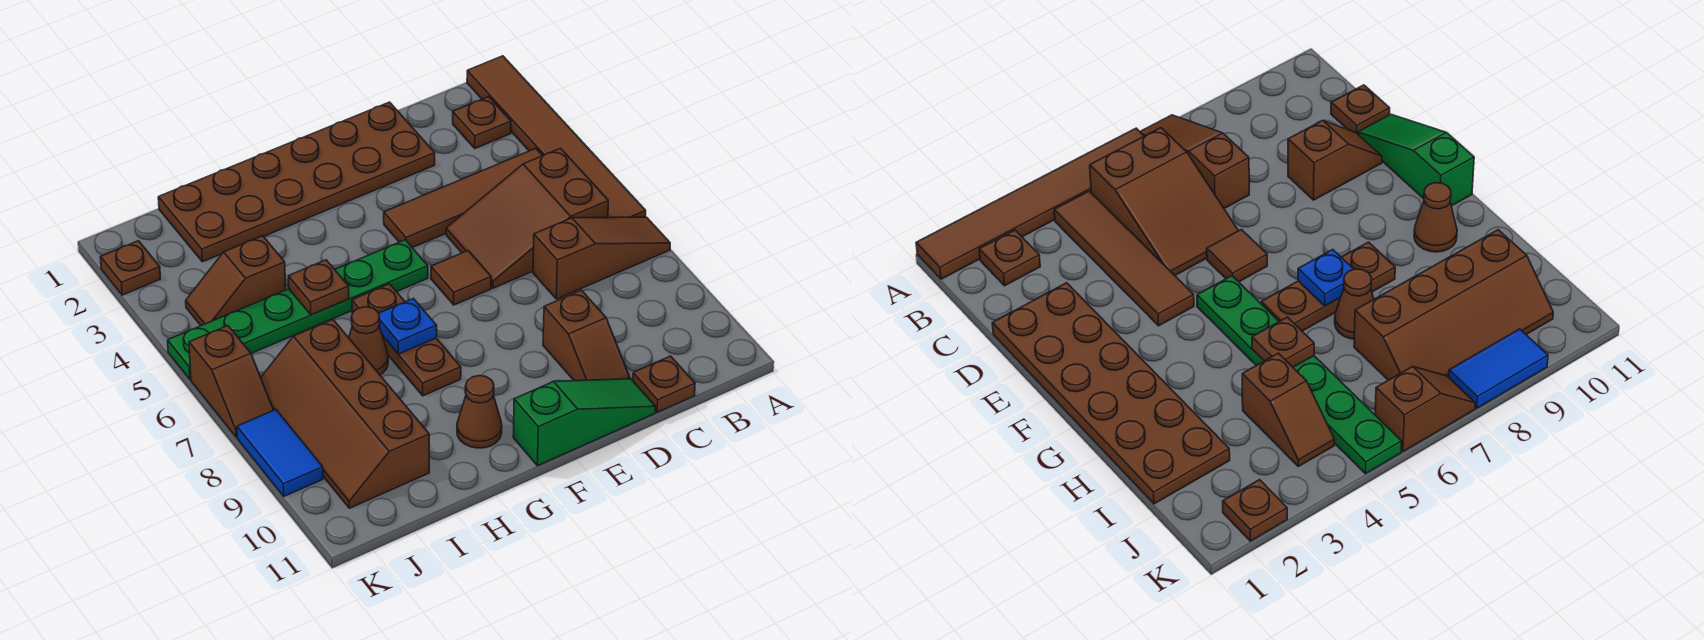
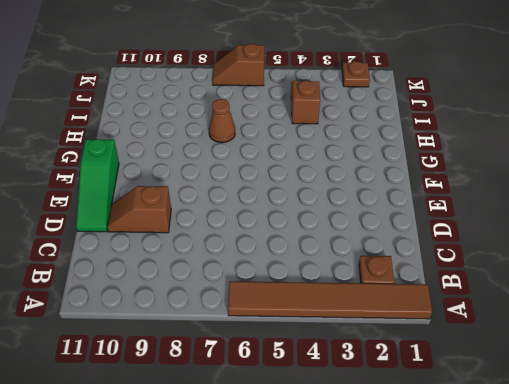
none -> brown slope A7:C7 level 1 top C
none -> brown tile B4:E4 level 1
none -> brown slope B5:D6 level 1 top B

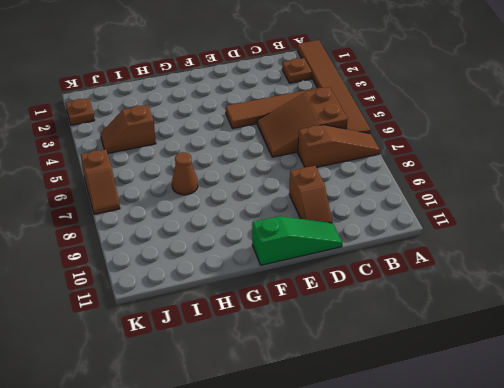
none -> brown plate C11 level 1
none -> brown plate D1:I2 level 1
none -> brown tile E6 level 1

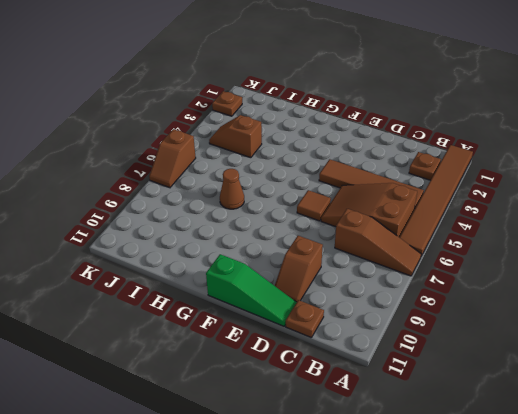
none -> brown plate D1:I2 level 1
none -> green plate F5:K5 level 1
none -> brown plate G6:G8 level 1

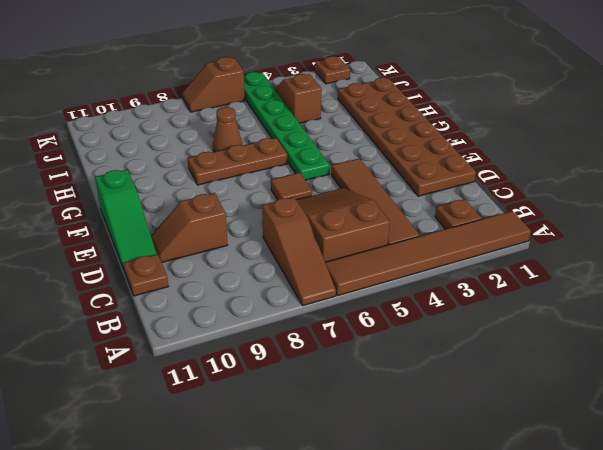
none -> brown cone G10 level 1
none -> brown slope I7:J10 level 1 top I
none -> blue tile K8:K9 level 1

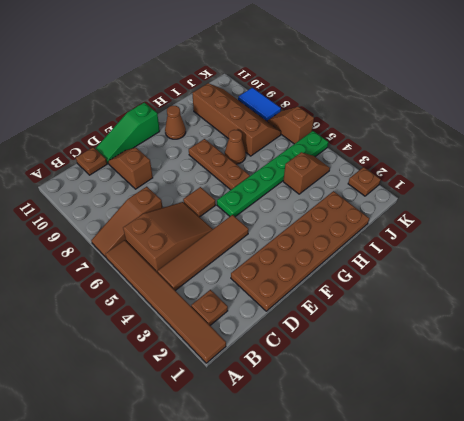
none -> blue plate G7 level 2
none -> brown plate H5 level 2

